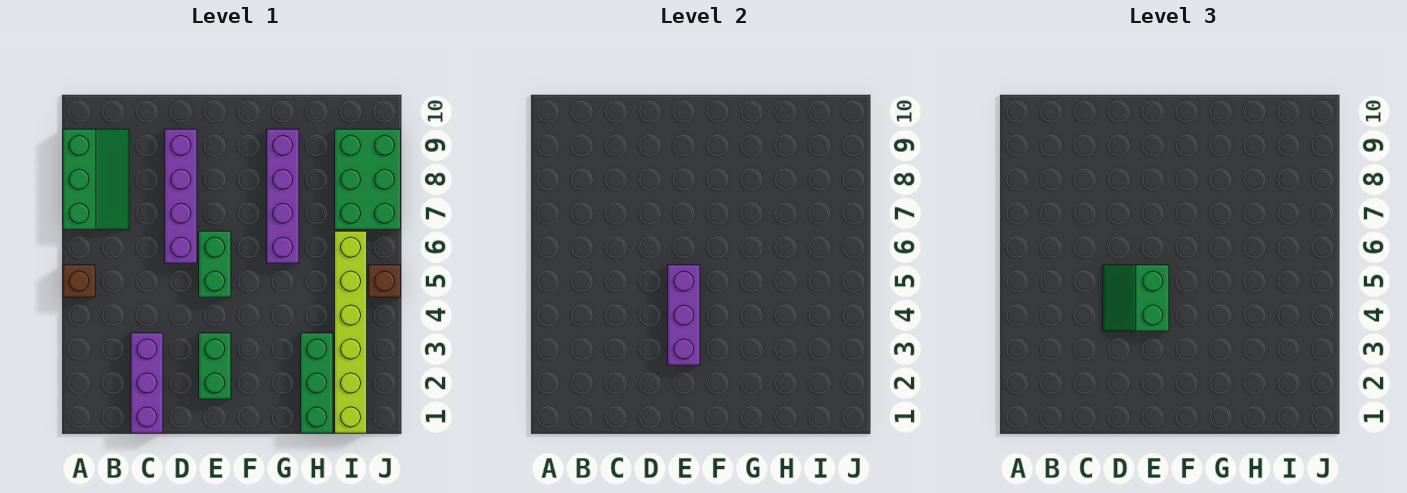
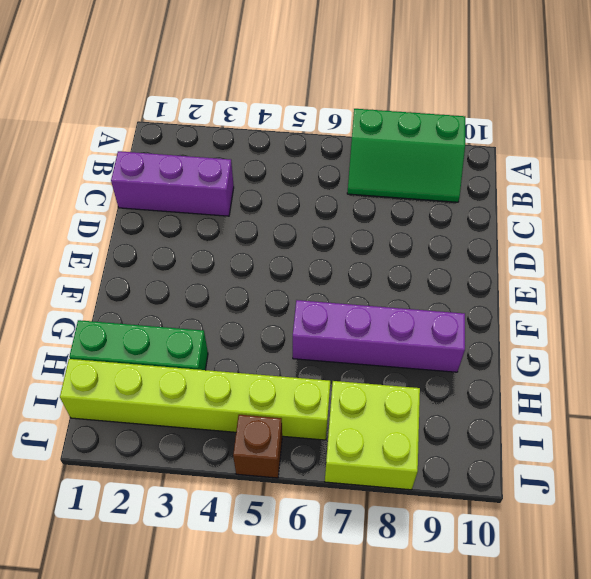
lime brick I7:J8 level 1 -> green brick I7:J9 level 1
none -> brown brick A5 level 1
none -> purple brick D6:D9 level 1
none -> green brick E2:E3 level 1

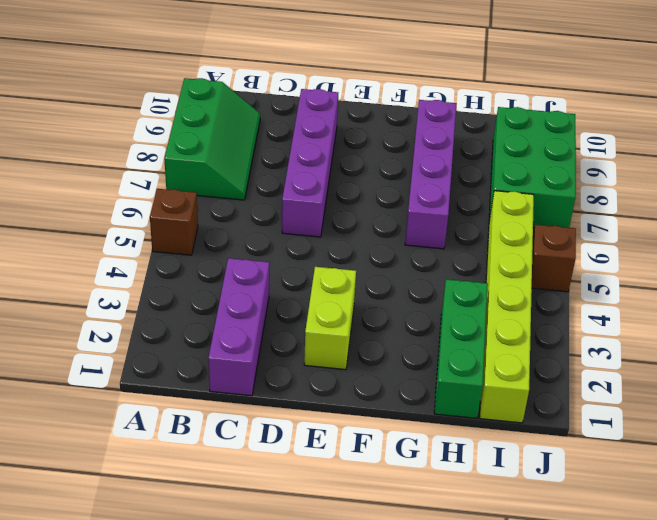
lime brick E2:E3 level 1 -> green brick E2:E3 level 1
none -> green brick E5:E6 level 1
none -> purple brick E3:E5 level 2
none -> green slope D4:E5 level 3 top E

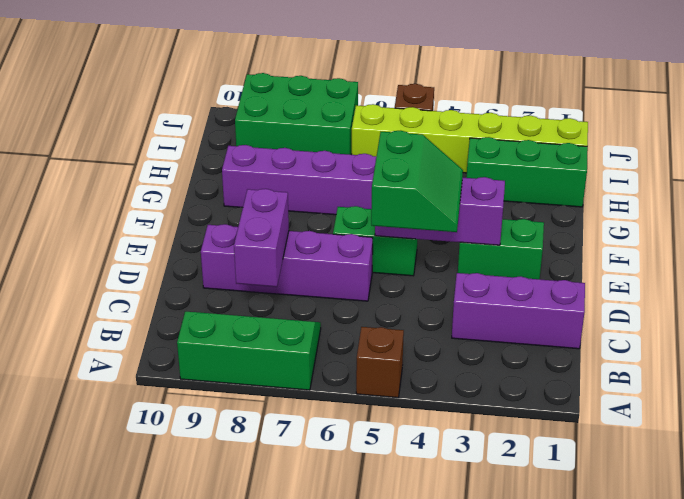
purple brick C8:D8 level 2 -> none
green slope D4:E5 level 3 top 5 -> green slope D4:E5 level 3 top E

